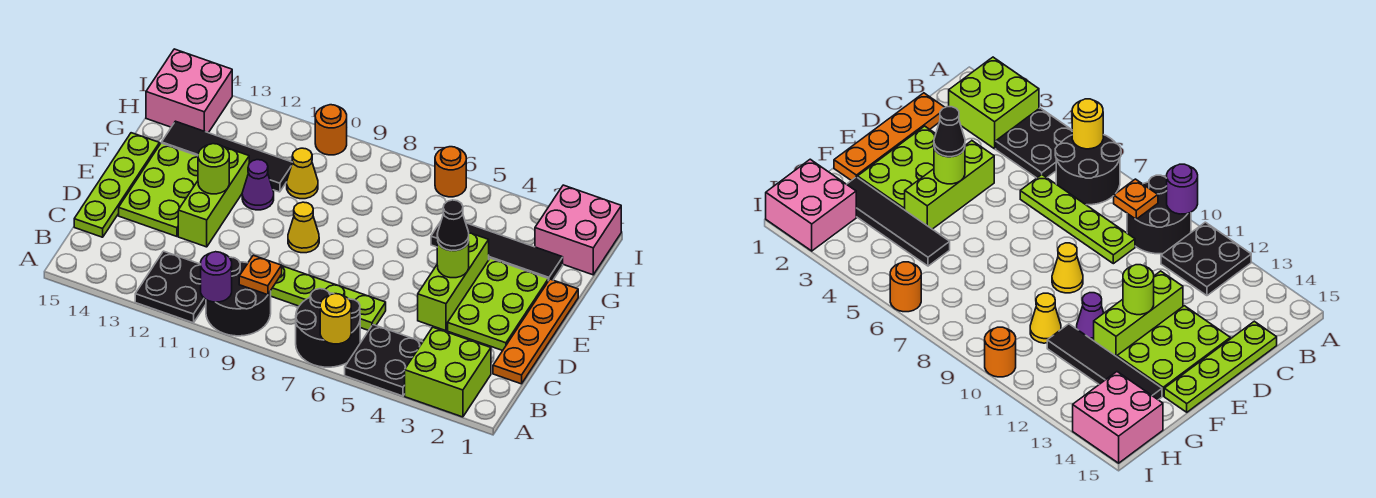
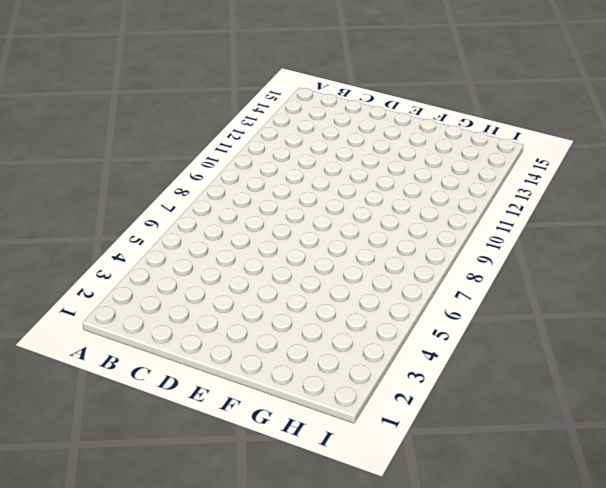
none -> lime brick A2:B3 level 1
none -> black plate A4:B5 level 1
none -> black round brick A6:B7 level 1

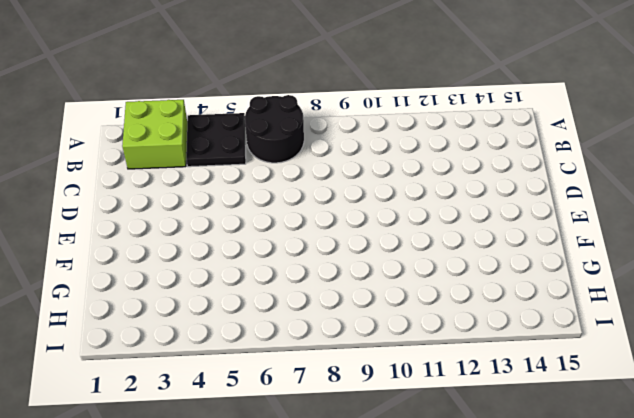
none -> black round brick A9:B10 level 1
none -> black plate A11:B12 level 1
none -> orange plate C1:F1 level 1

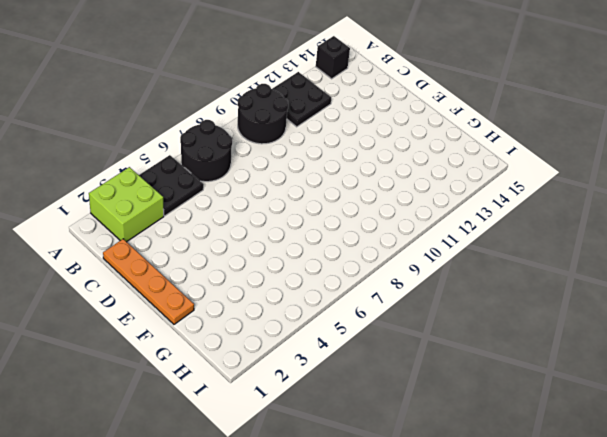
black brick A14 level 1 -> none
none -> lime plate C6:C9 level 1
none -> lime plate C15:F15 level 1
none -> lime plate D2:F3 level 1

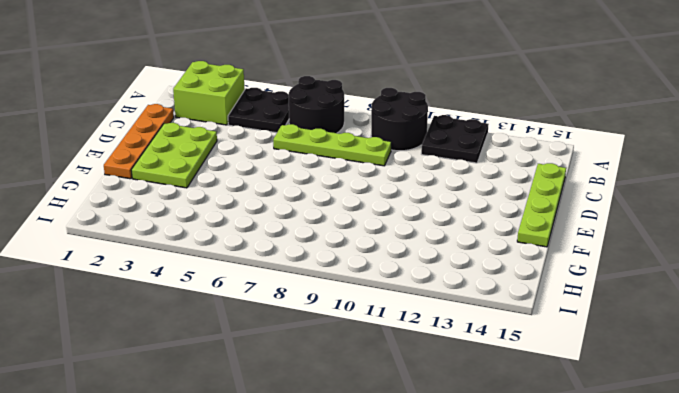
none -> lime brick D4:F4 level 1
none -> lime brick D12:F12 level 1
none -> lime plate D13:F14 level 1

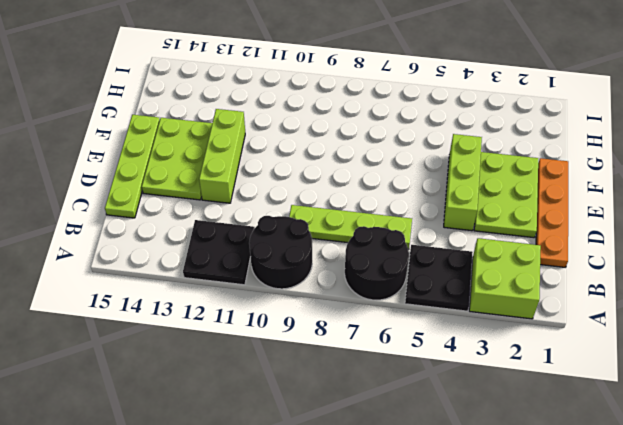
none -> yellow cone E9 level 1
none -> purple cone F11 level 1
none -> black tile G2:G5 level 1

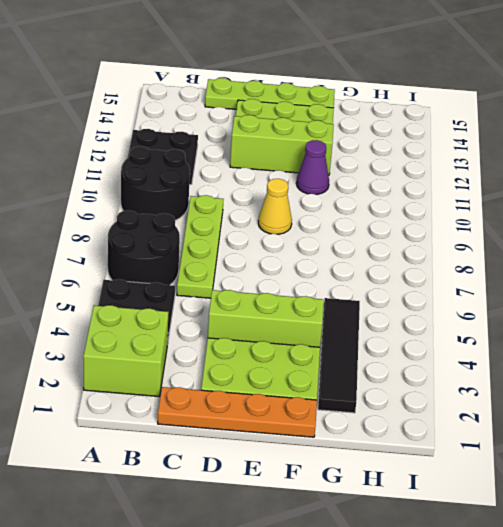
none -> yellow cone G10 level 1
none -> black tile G11:G14 level 1
none -> pink brick H1:I2 level 1

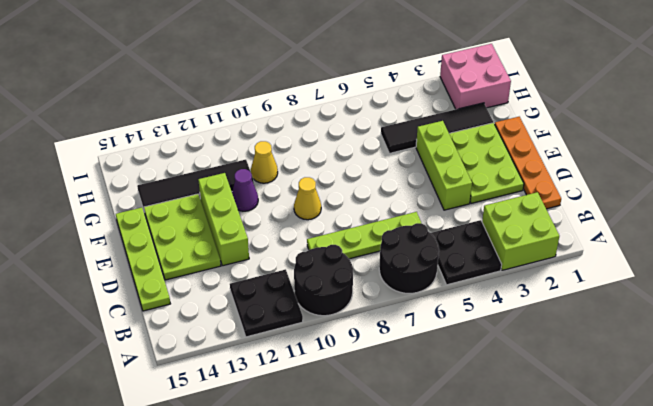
none -> pink brick H14:I15 level 1
none -> orange round brick I6 level 1
none -> orange round brick I10 level 1

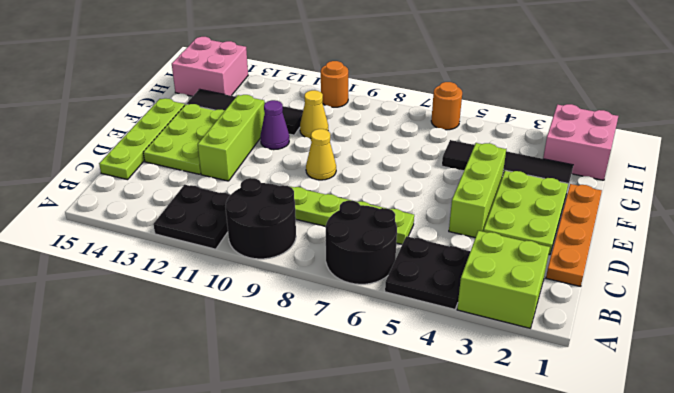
none -> yellow round brick A6 level 2
none -> purple round brick A10 level 2
none -> orange plate B9 level 2

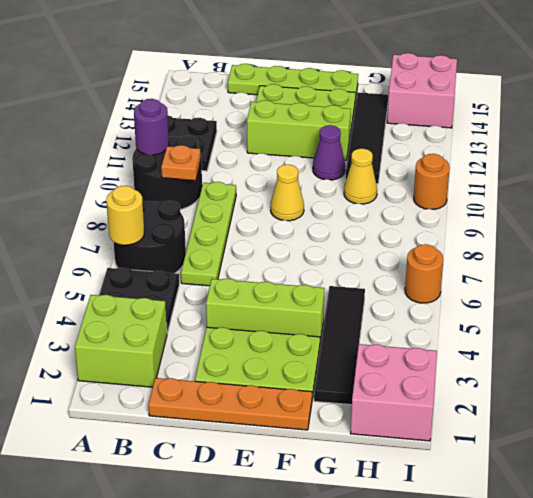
none -> lime round brick E4 level 2
none -> lime round brick E12 level 2
none -> black cone E4 level 3

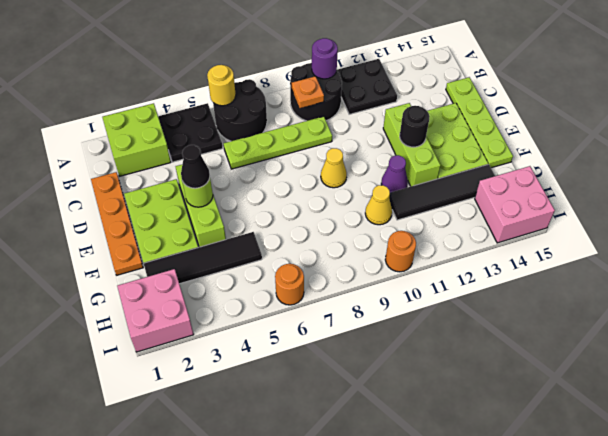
black round brick E12 level 2 -> lime round brick E12 level 2

